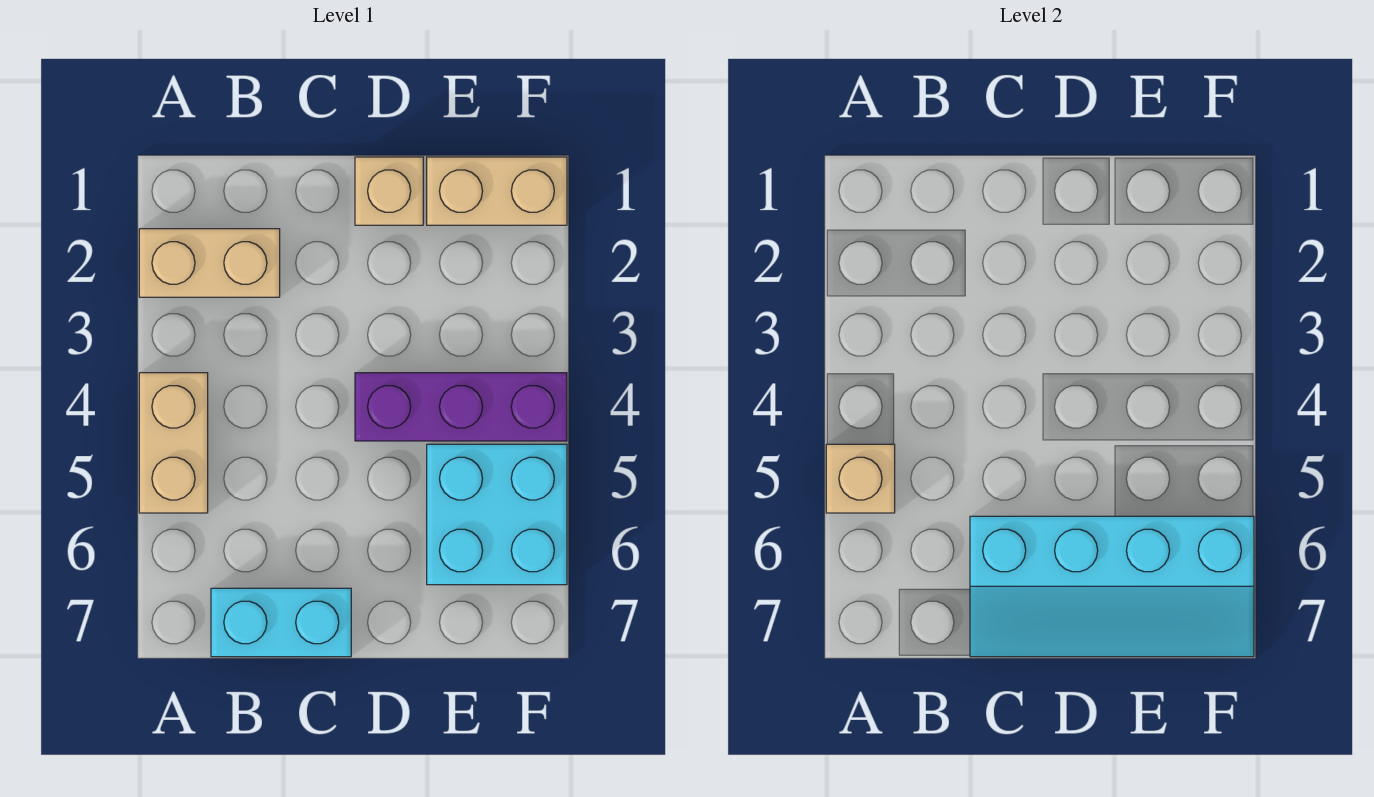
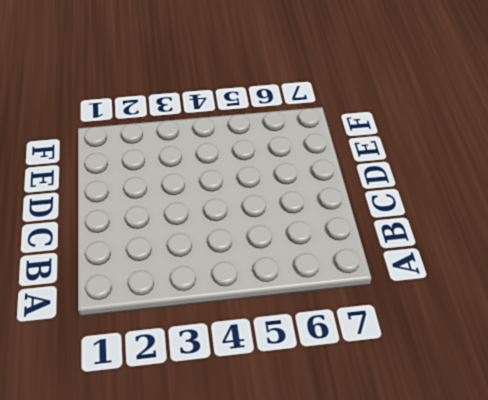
none -> tan brick A2:B2 level 1
none -> tan brick A4:A5 level 1

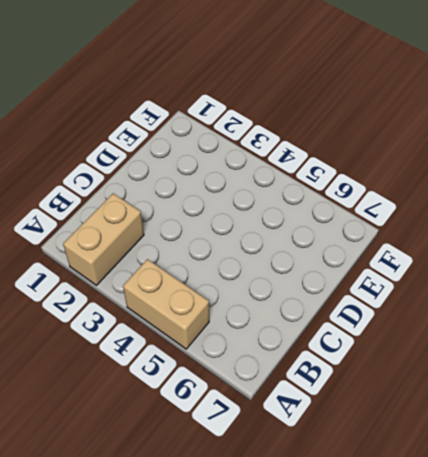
none -> cyan brick B7:C7 level 1
none -> tan brick D1 level 1

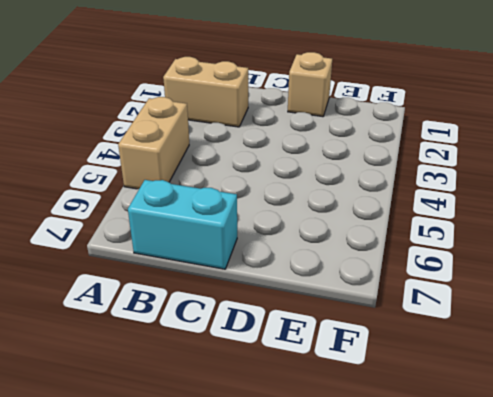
none -> purple brick D4:F4 level 1
none -> tan brick E1:F1 level 1

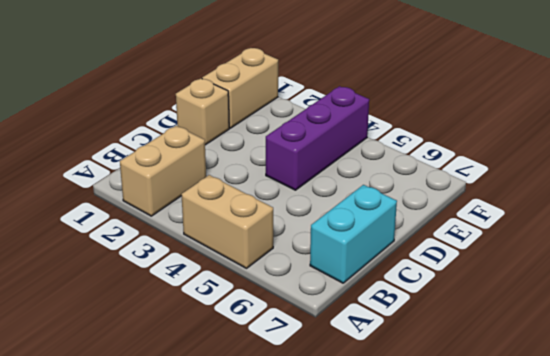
none -> cyan brick E5:F6 level 1
none -> tan brick A5 level 2

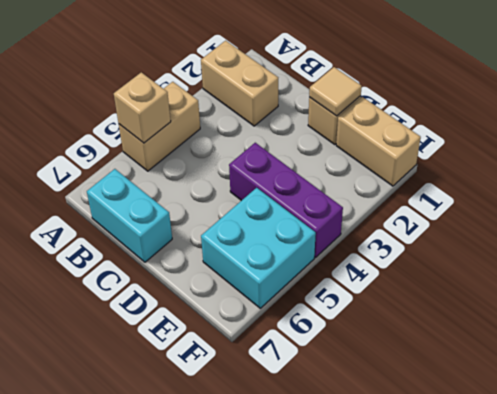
tan tile D1 level 2 -> none
none -> cyan slope C6:F7 level 2 top 6

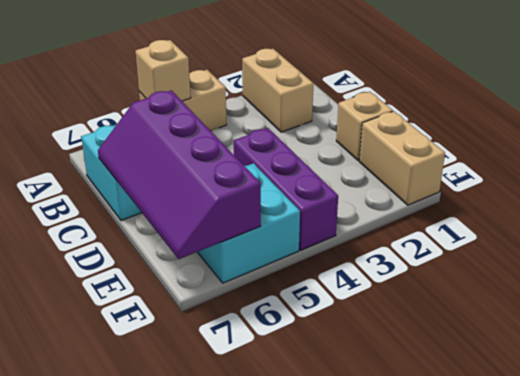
purple slope C6:F7 level 2 top 6 -> cyan slope C6:F7 level 2 top 6

